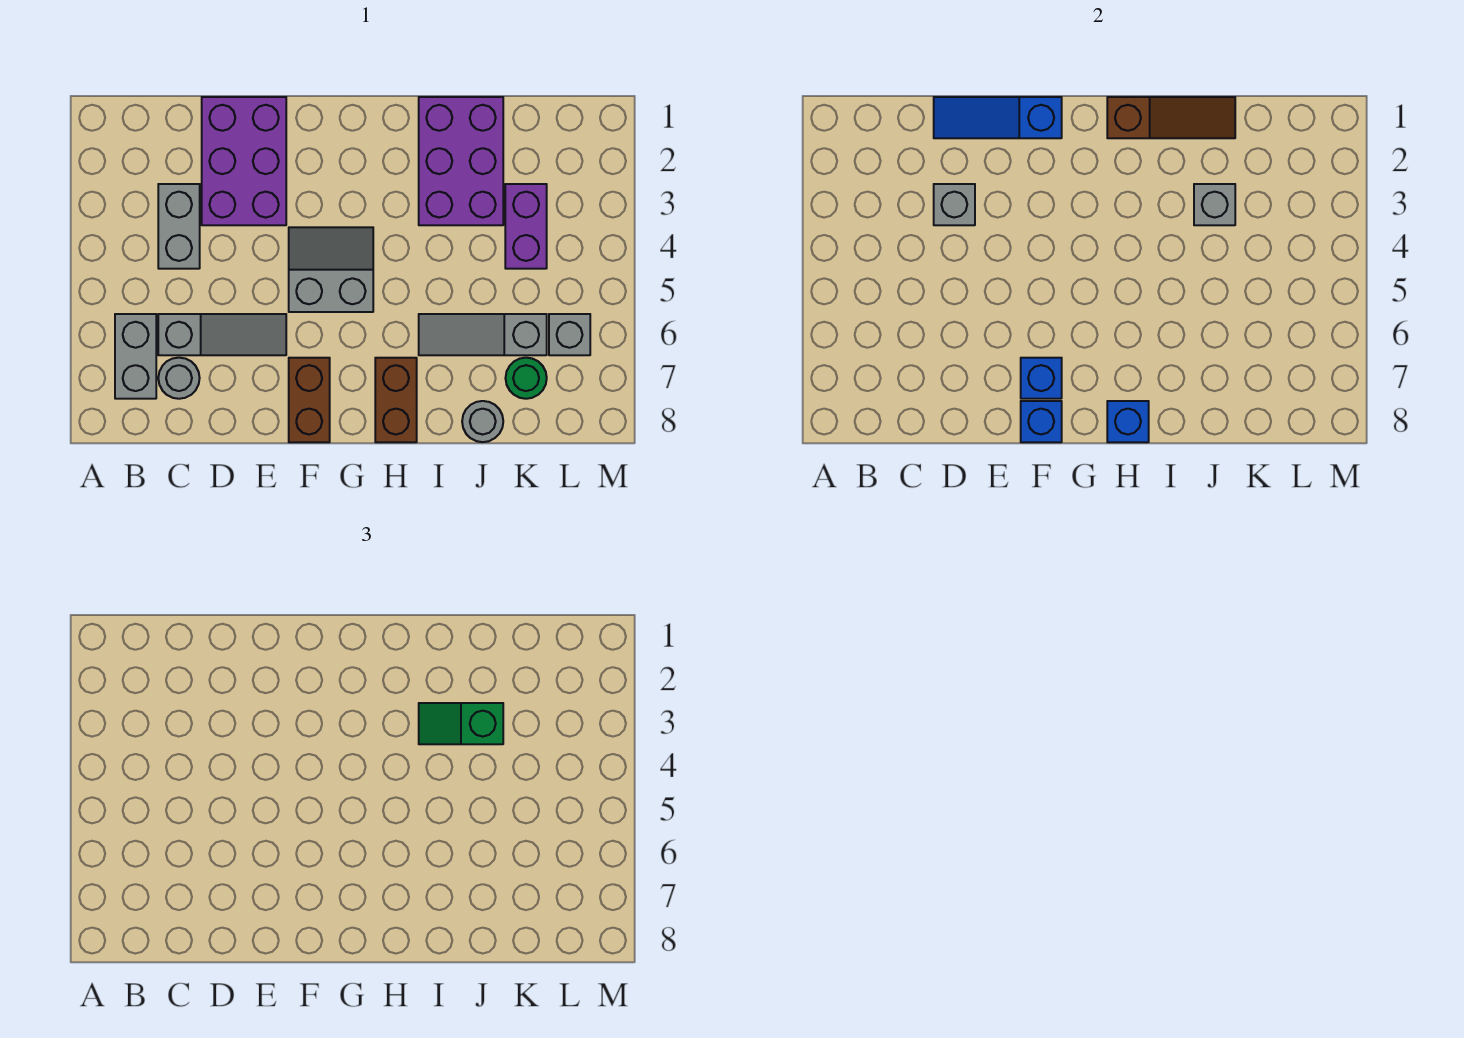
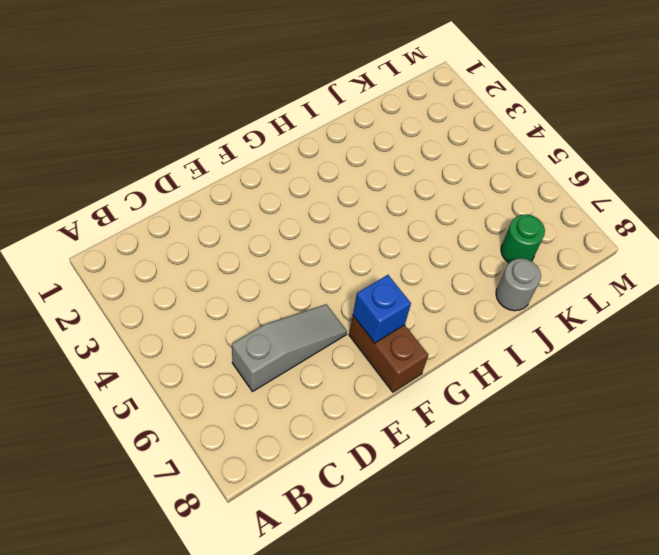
none -> grey brick B6:B7 level 1
none -> grey brick C3:C4 level 1
none -> grey round brick C7 level 1

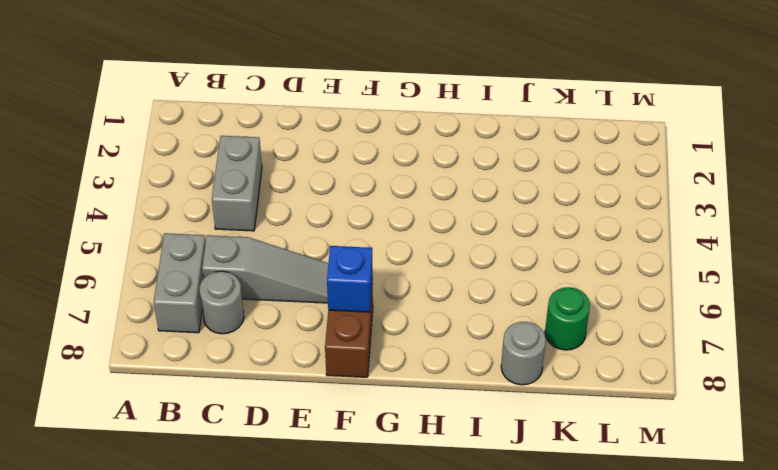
none -> purple brick D1:E3 level 1
none -> grey slope F4:G5 level 1 top 5
none -> brown brick H7:H8 level 1

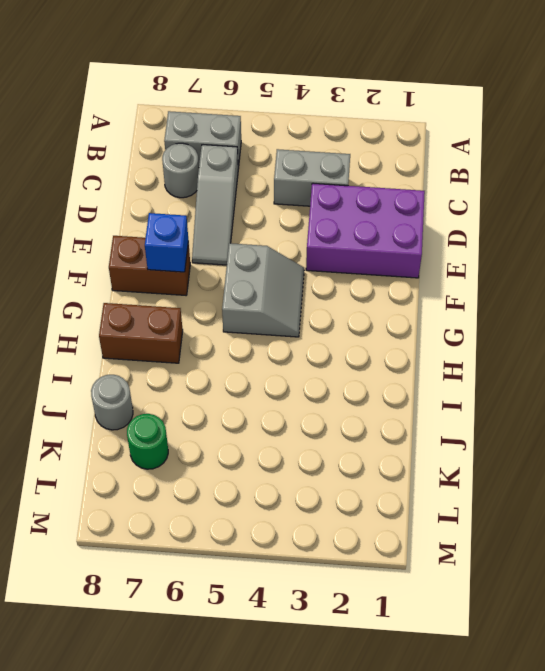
none -> purple brick I1:J3 level 1
none -> grey slope I6:K6 level 1 top K
none -> purple brick K3:K4 level 1

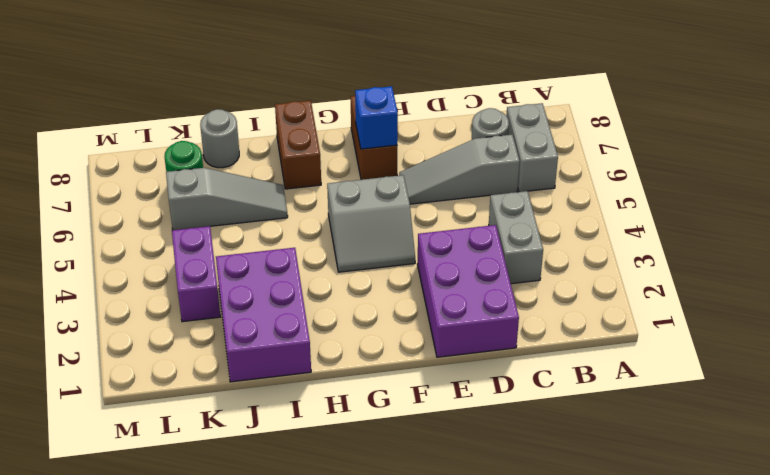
none -> grey brick L6 level 1
none -> blue slope D1:F1 level 2 top F
none -> grey brick D3 level 2

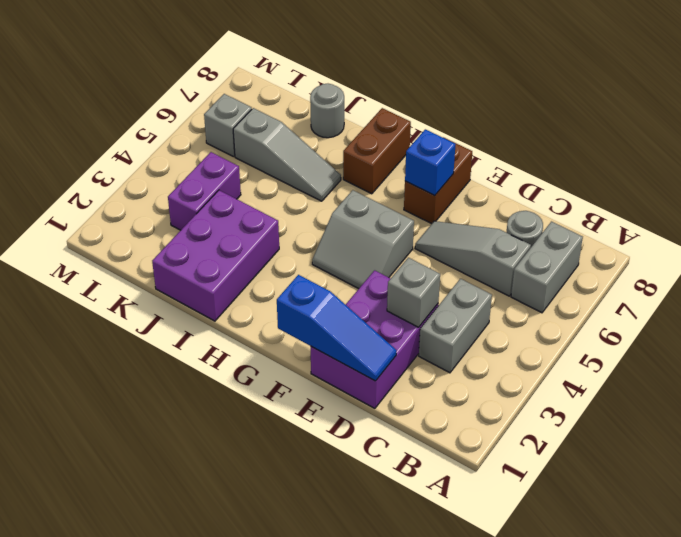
none -> green round brick K7 level 1
none -> blue brick F8 level 2
none -> brown slope H1:J1 level 2 top H

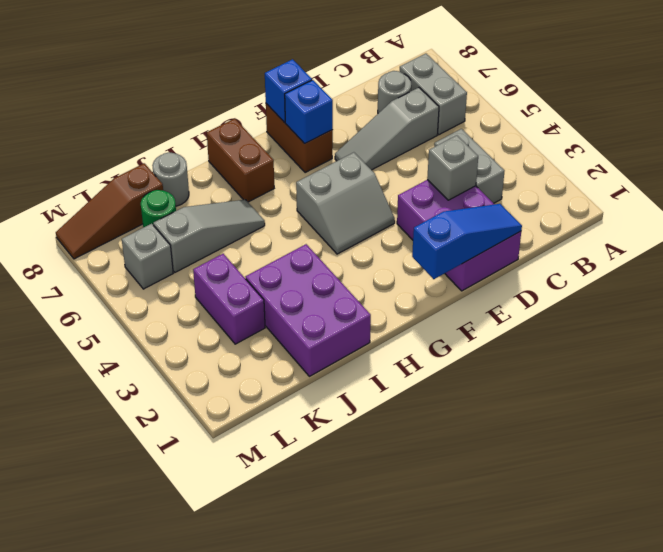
brown slope K8:M8 level 1 top K -> brown slope H1:J1 level 2 top H
none -> blue brick H8 level 2
none -> grey brick J3 level 2
none -> green slope I3:J3 level 3 top J

